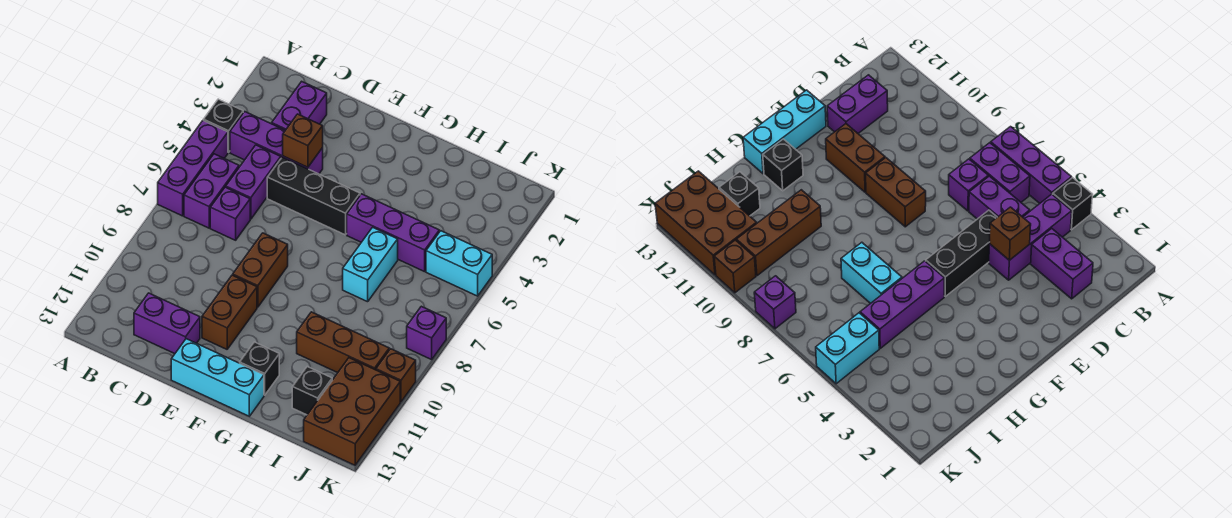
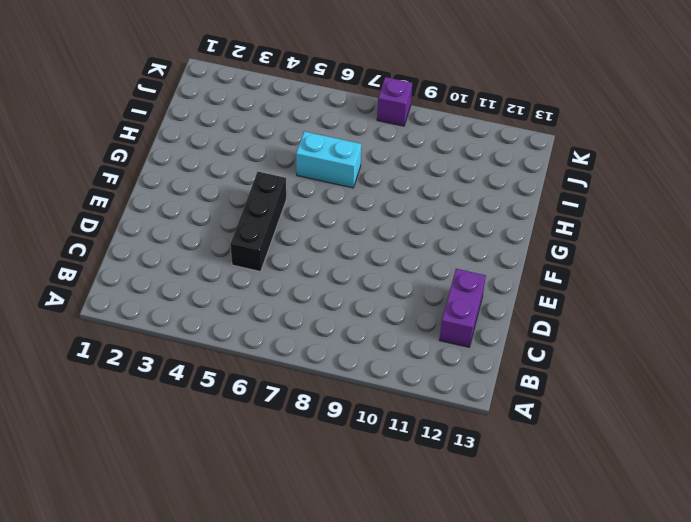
none -> black brick A4 level 1
none -> purple brick A5:A7 level 1
none -> purple brick B4:D4 level 1

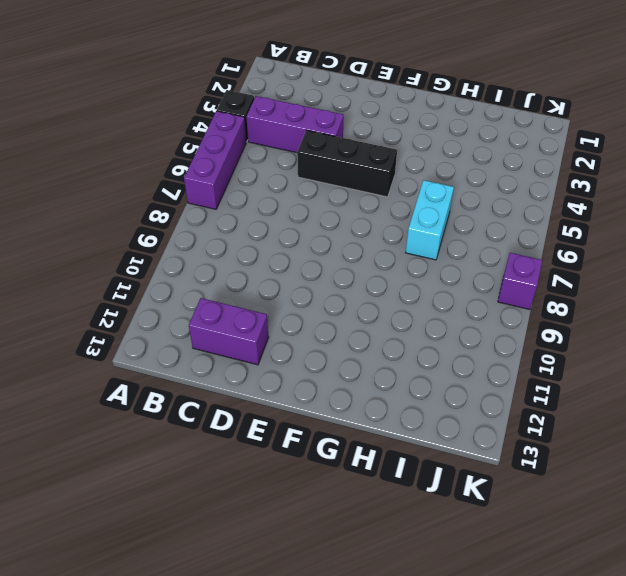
none -> purple brick B6:B7 level 1
none -> purple brick C2:C3 level 1
none -> purple brick C5:C6 level 1

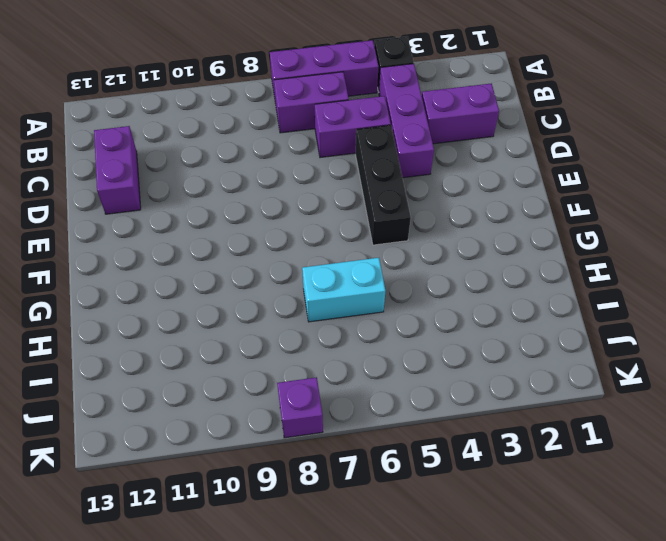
none -> purple brick C7 level 1
none -> brown brick E8:E9 level 1
none -> brown brick E10:E11 level 1

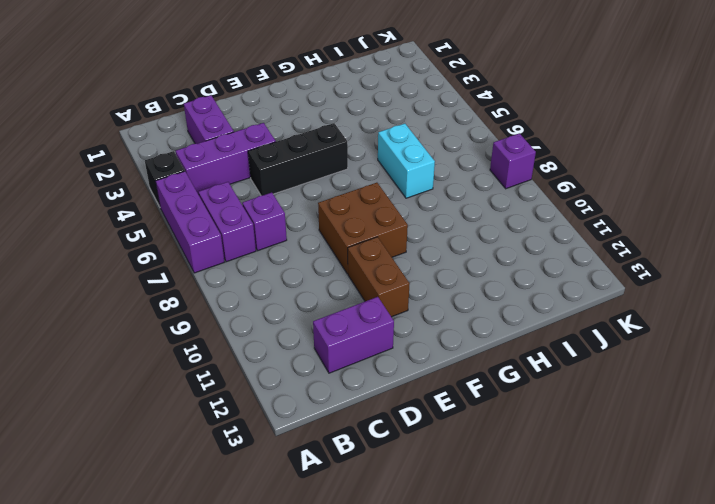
brown brick E8:F9 level 1 -> brown brick E8:E9 level 1
none -> purple brick C5:C6 level 1
none -> cyan brick E13:G13 level 1
none -> purple brick G5:I5 level 1

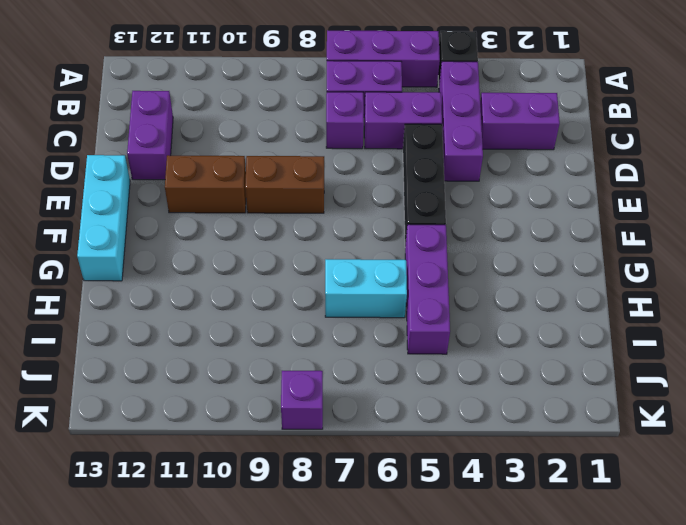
none -> black brick G12 level 1
none -> brown brick H10:J10 level 1
none -> black brick I12 level 1

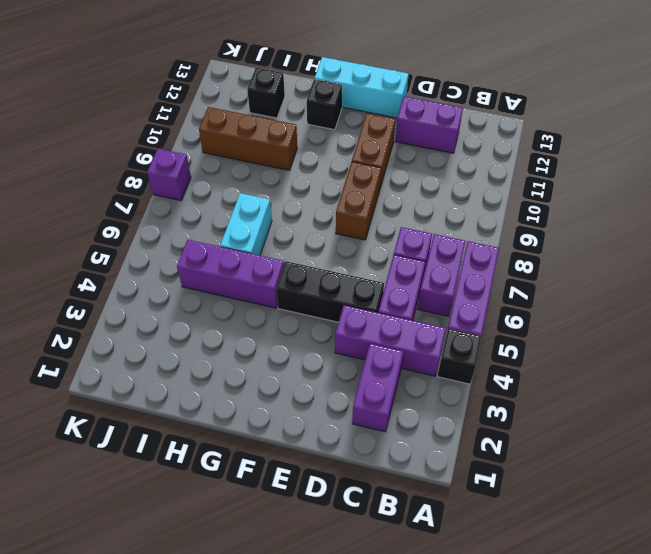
none -> cyan brick J5:K5 level 1
none -> brown brick J11:K13 level 1
none -> brown brick K10 level 1

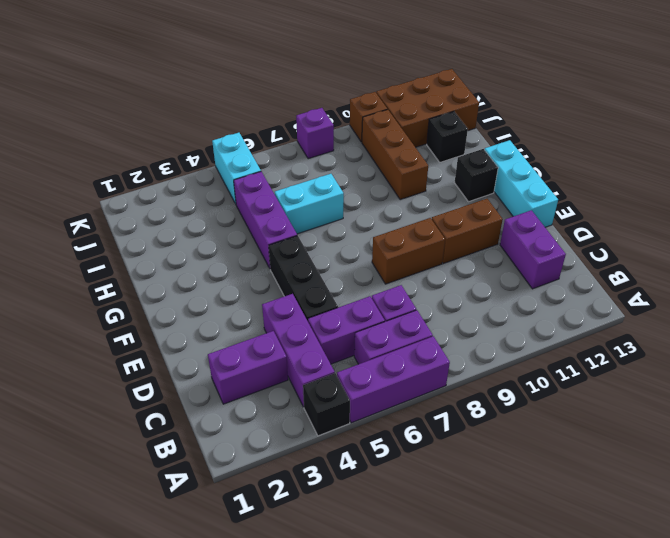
none -> brown brick D4 level 2

